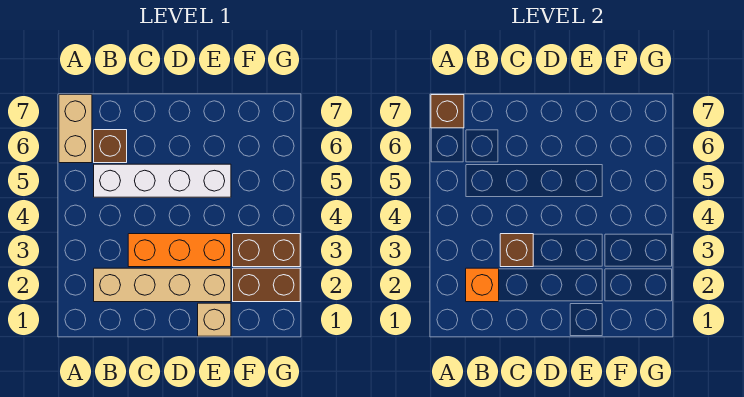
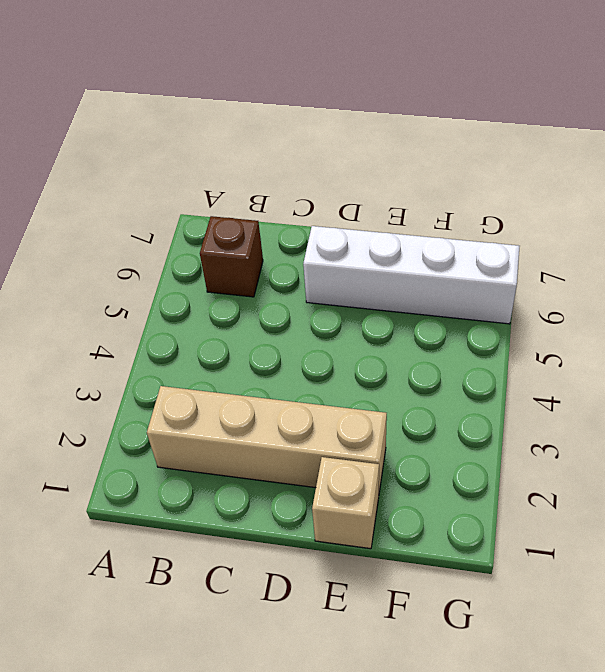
white brick D6:G6 level 1 -> white brick B5:E5 level 1
none -> tan brick A6:A7 level 1
none -> orange brick C3:E3 level 1

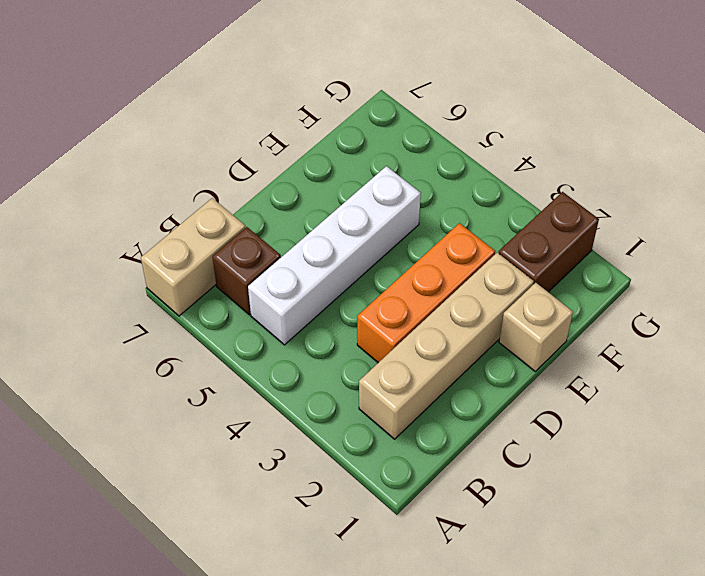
tan brick A7:B7 level 1 -> tan brick A6:A7 level 1
none -> brown brick F3:G3 level 1
none -> brown brick A7 level 2

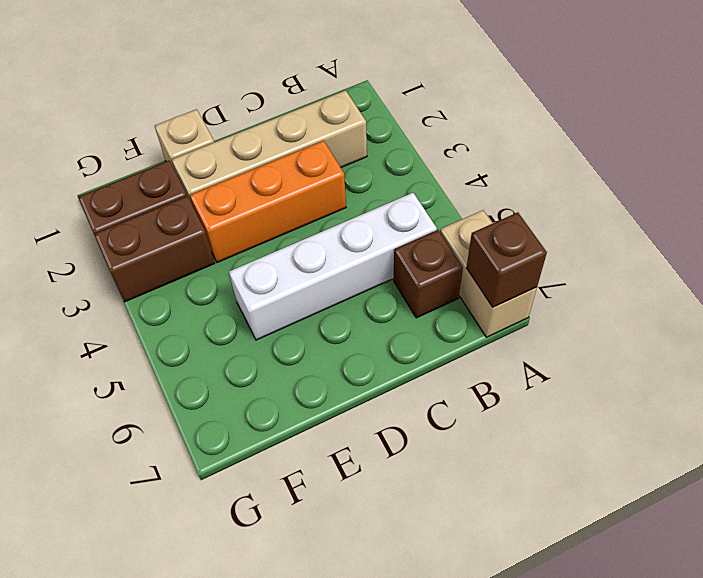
none -> orange brick B2 level 2
none -> brown brick C3 level 2

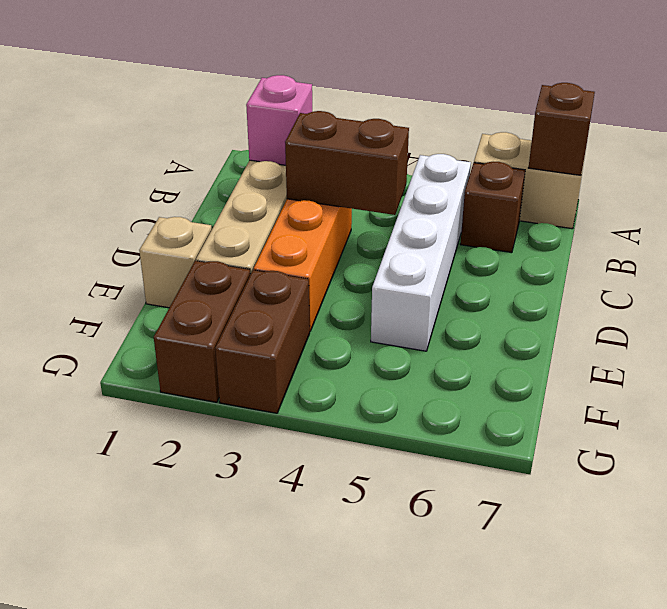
pink brick B2 level 2 -> orange brick B2 level 2
brown brick C3:C4 level 2 -> brown brick C3 level 2

